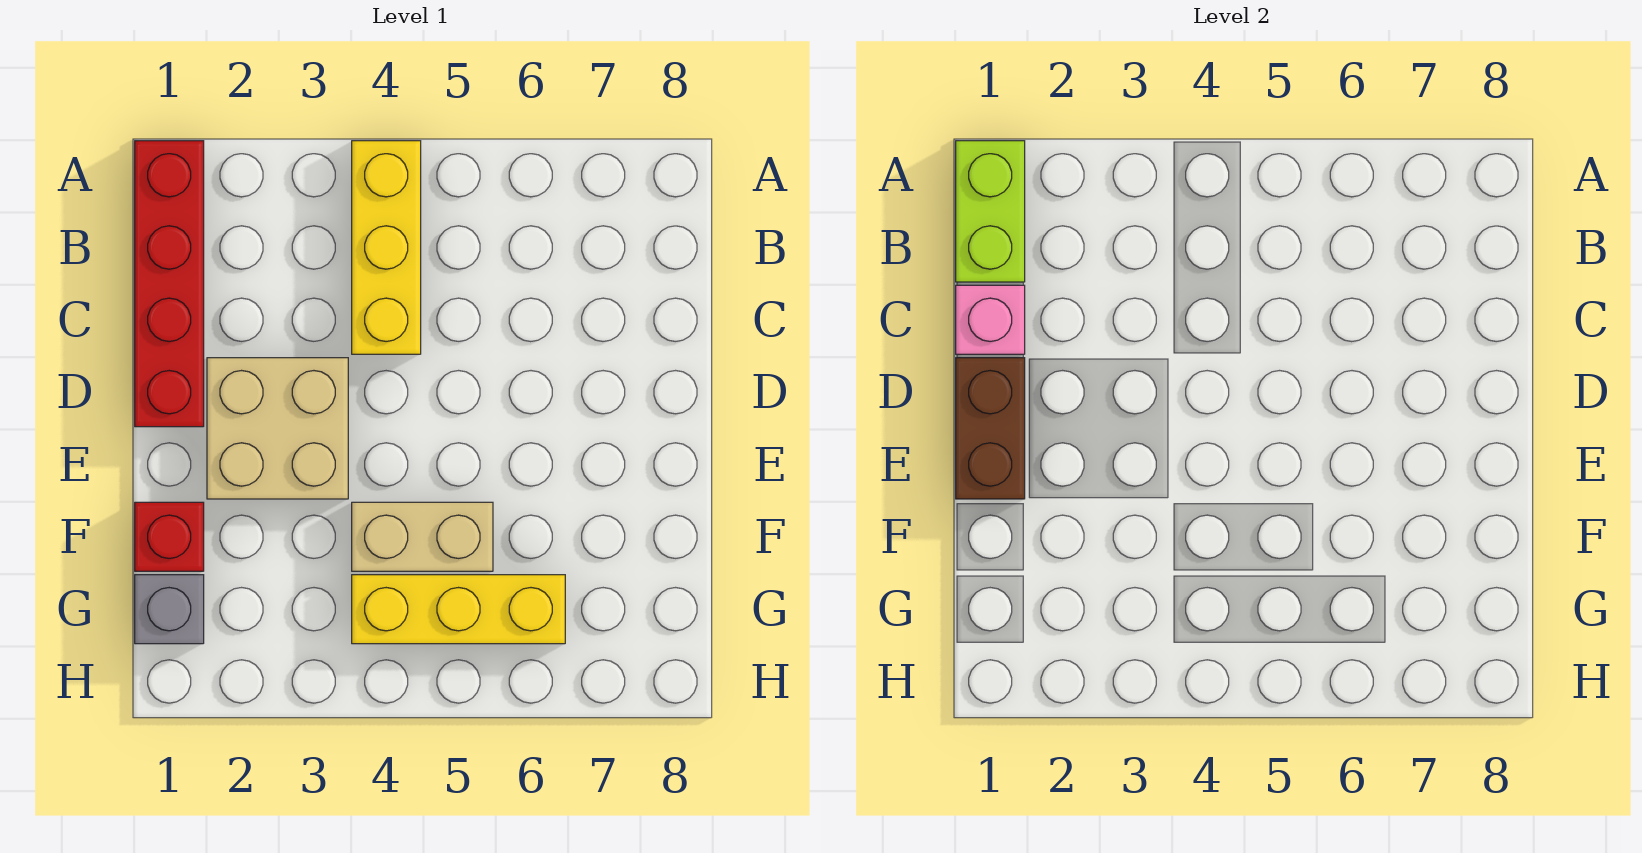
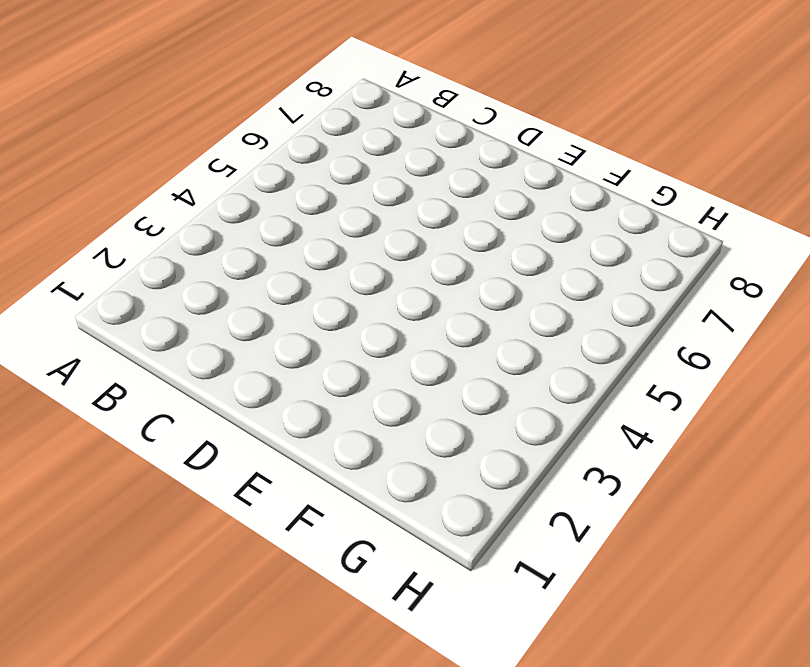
none -> red brick A1:D1 level 1
none -> yellow brick A4:C4 level 1

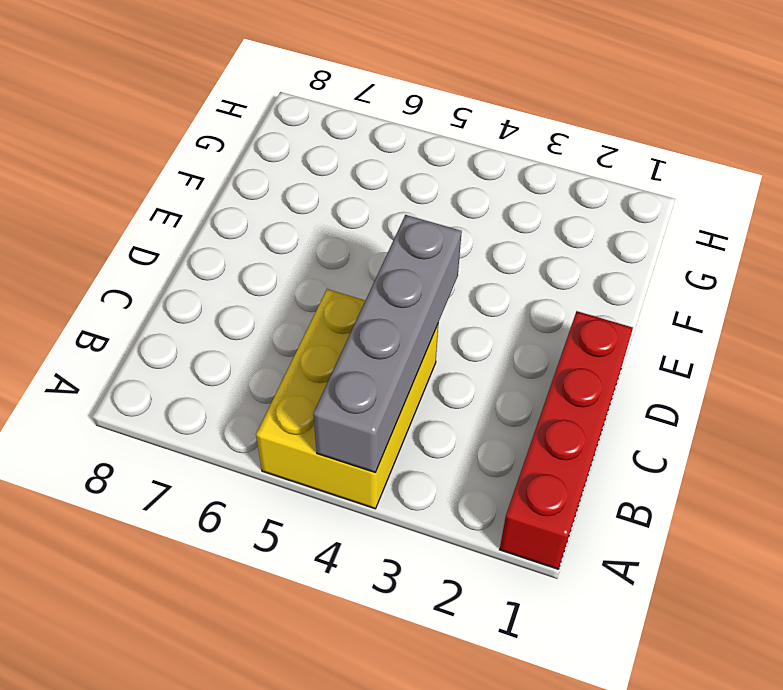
yellow brick A4:C5 level 1 -> yellow brick A4:C4 level 1
grey brick A4:D4 level 2 -> none
none -> tan brick D2:E3 level 1
none -> red brick F1 level 1

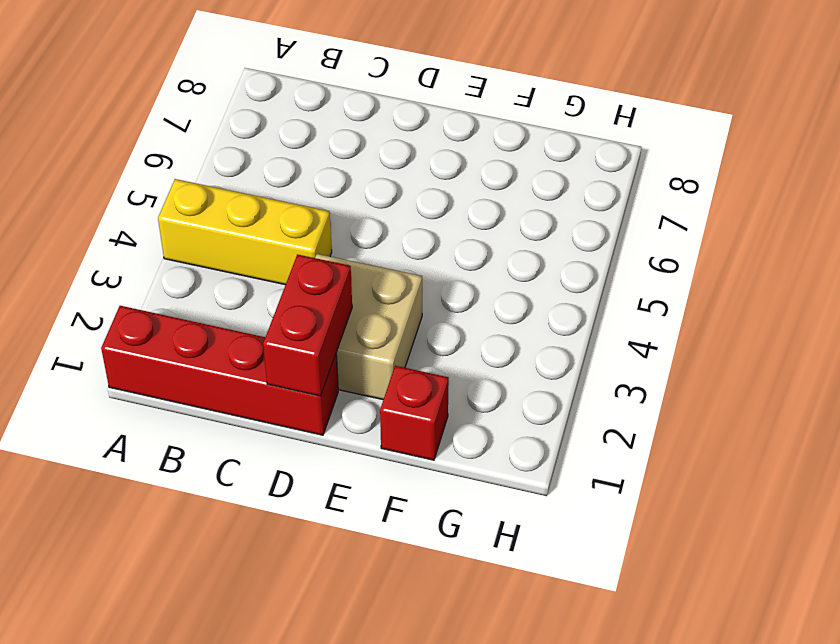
red brick D1:D2 level 2 -> brown brick D1:E1 level 2
none -> tan brick F4:F5 level 1
none -> grey brick G1 level 1

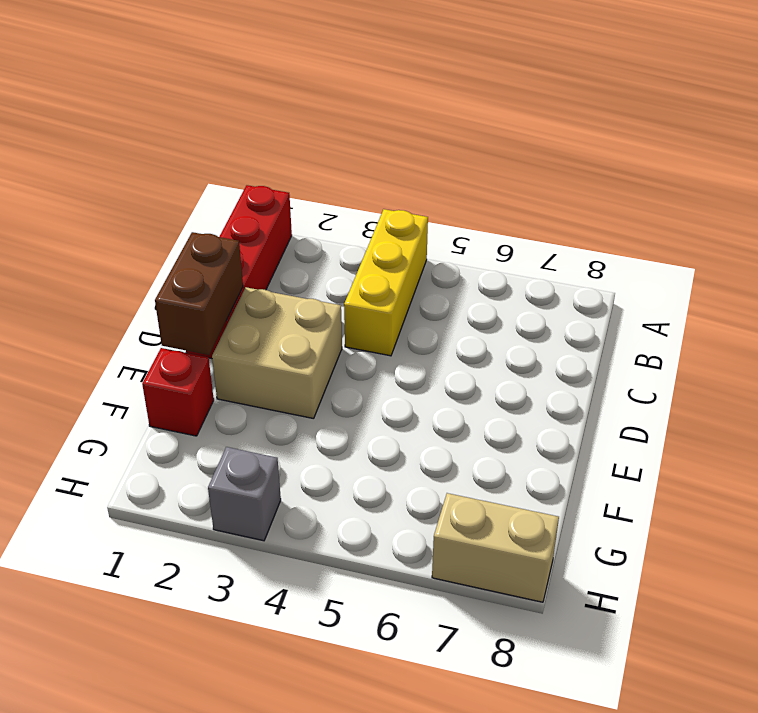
grey brick H3 level 1 -> grey brick G1 level 1
tan brick H7:H8 level 1 -> tan brick F4:F5 level 1
none -> yellow brick G4:G6 level 1
none -> lime brick A1:B1 level 2

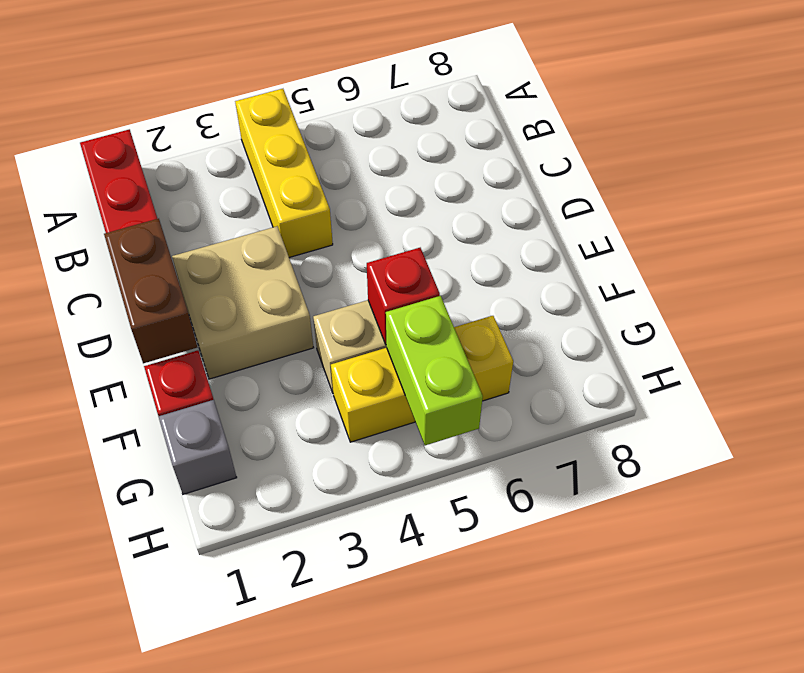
red brick F5 level 2 -> none
lime brick G5:H5 level 2 -> lime brick A1:B1 level 2
none -> pink brick C1 level 2

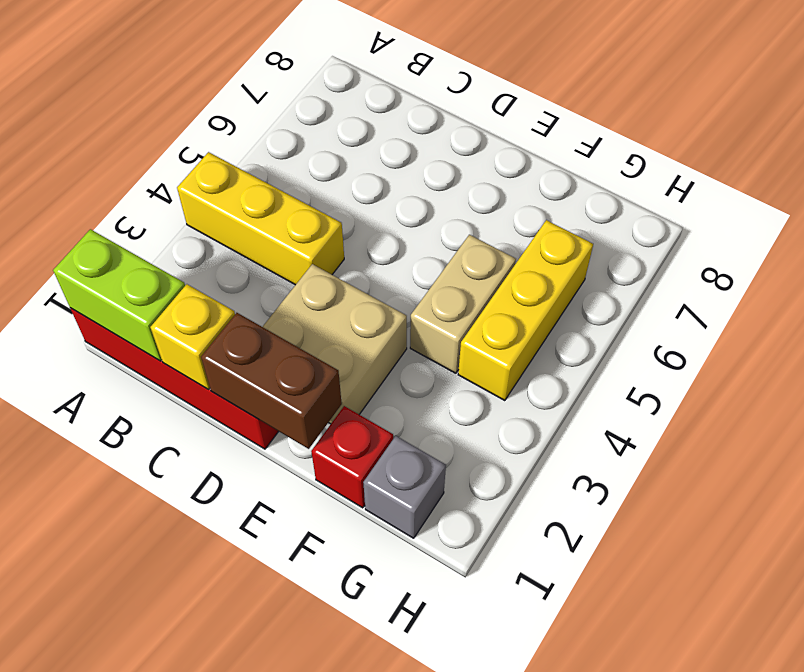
yellow brick C1 level 2 -> pink brick C1 level 2

